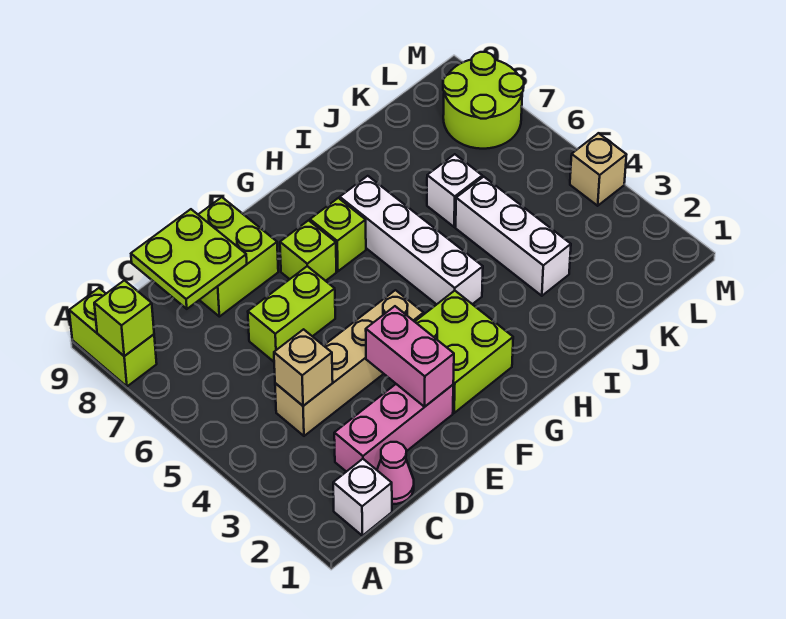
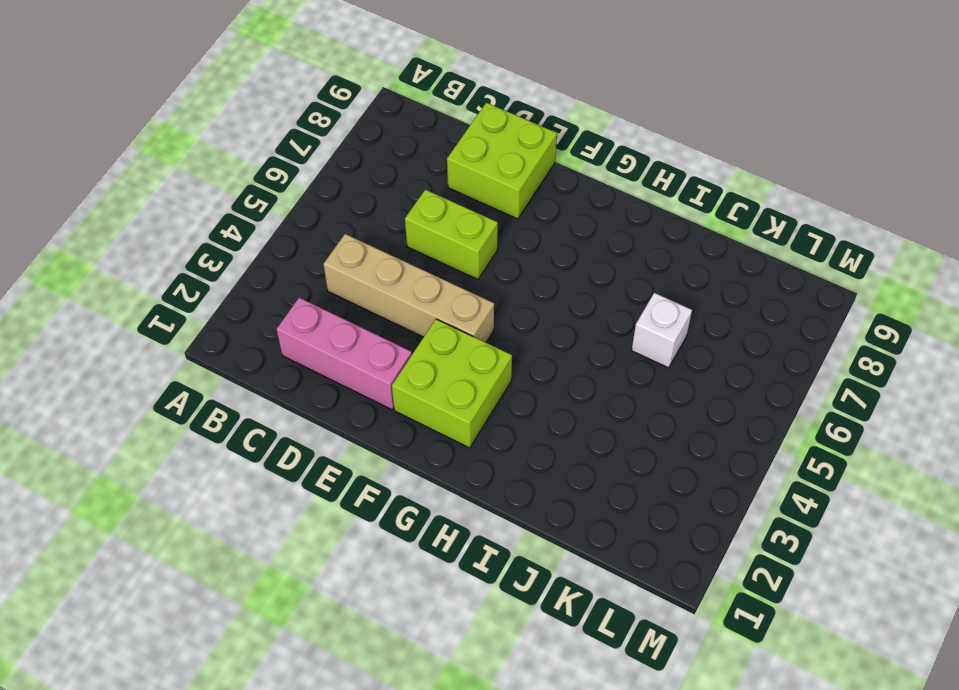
none -> lime brick A8:A9 level 1
none -> white brick B1 level 1
none -> pink cone C1 level 1

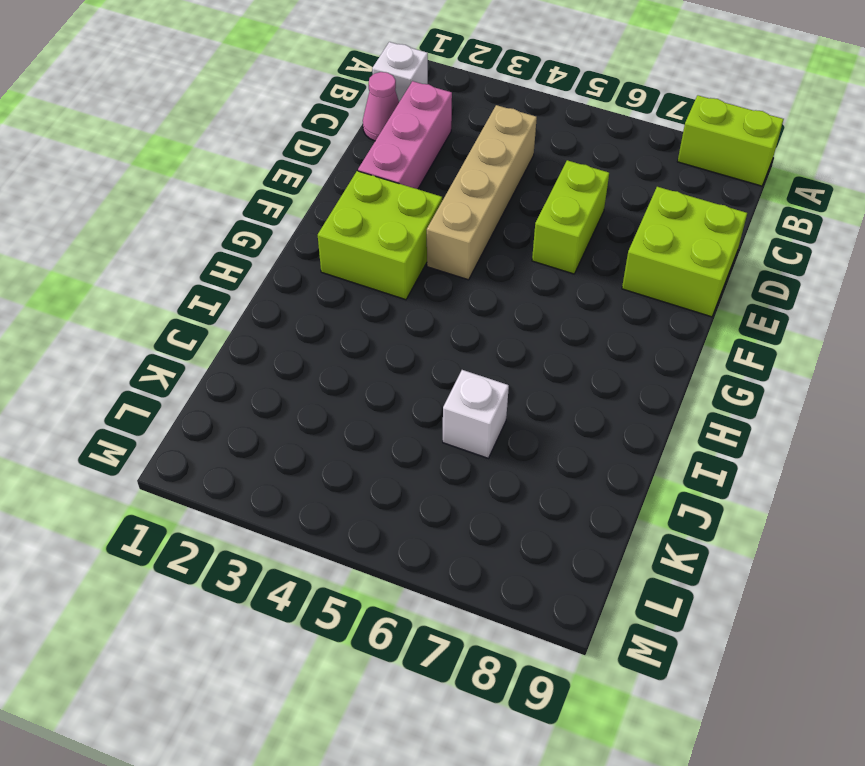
none -> lime brick F7 level 1
none -> lime brick G7 level 1
none -> white brick H4:H7 level 1

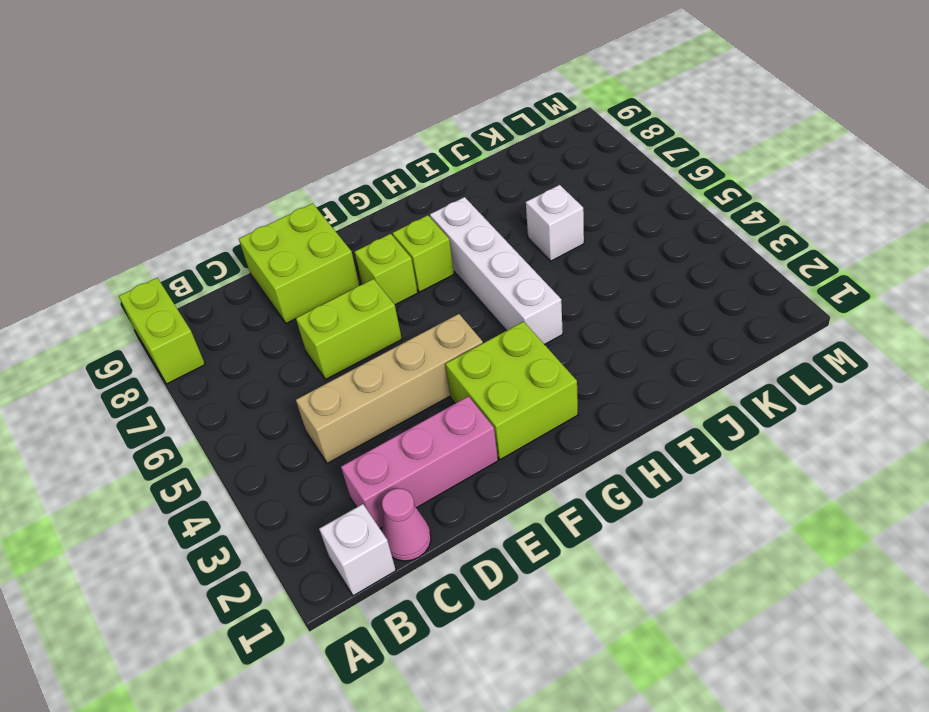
none -> white brick J3:J5 level 1
none -> lime round brick L7:M8 level 1
none -> tan brick M4 level 1

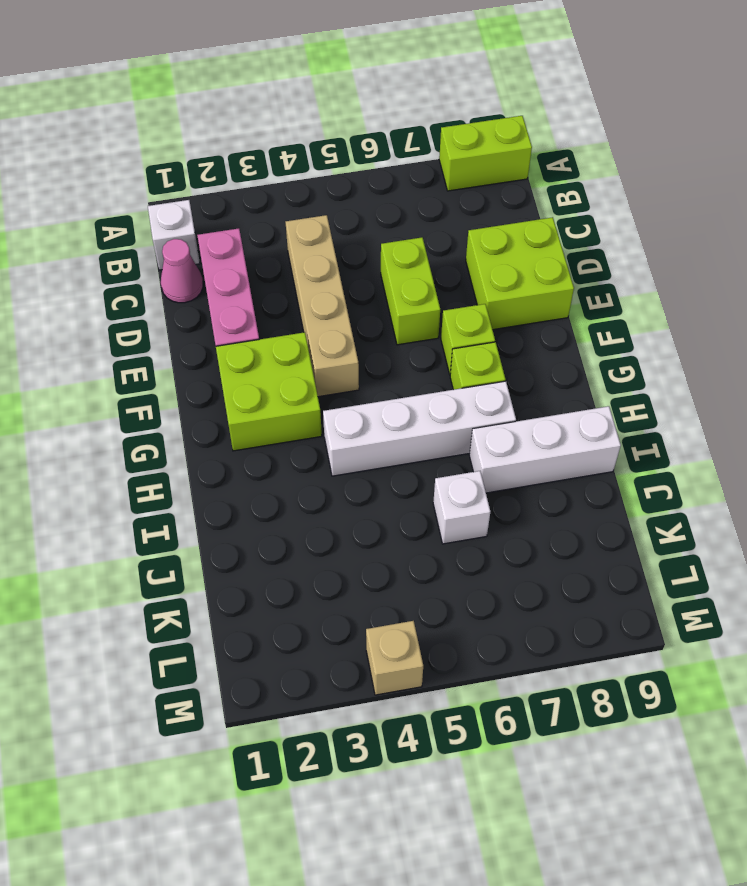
white brick I7:I9 level 1 -> white brick J3:J5 level 1
none -> lime round brick L7:M8 level 1
none -> lime brick A8 level 2
none -> tan brick C4 level 2

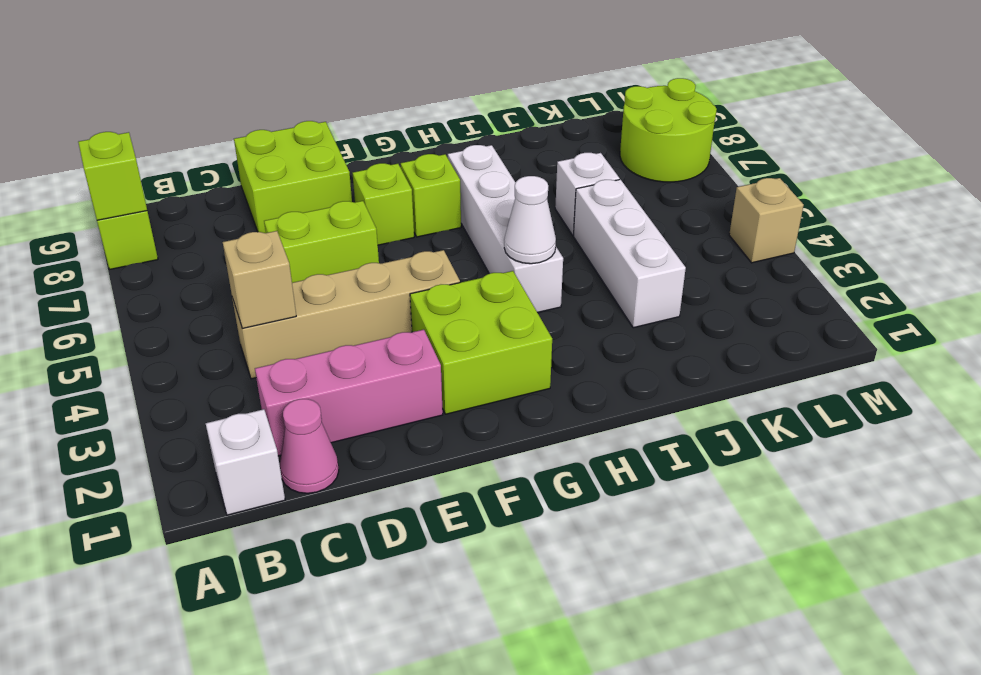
white cone H4 level 2 -> none
none -> lime plate C8:D9 level 2
none -> pink brick E2:E3 level 2

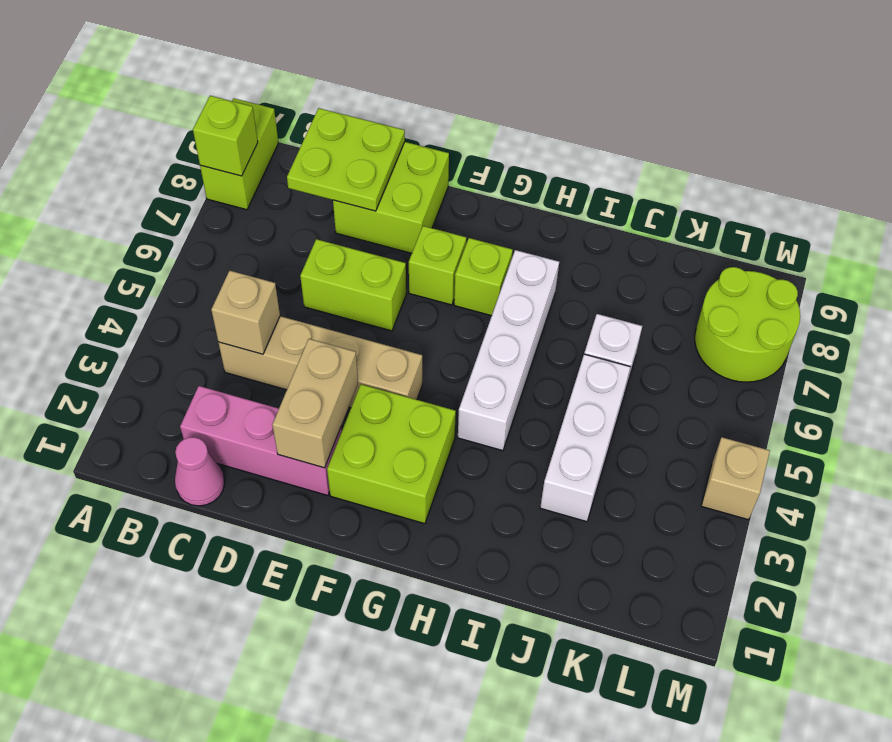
tan brick E2:E3 level 2 -> pink brick E2:E3 level 2
none -> white brick B1 level 1

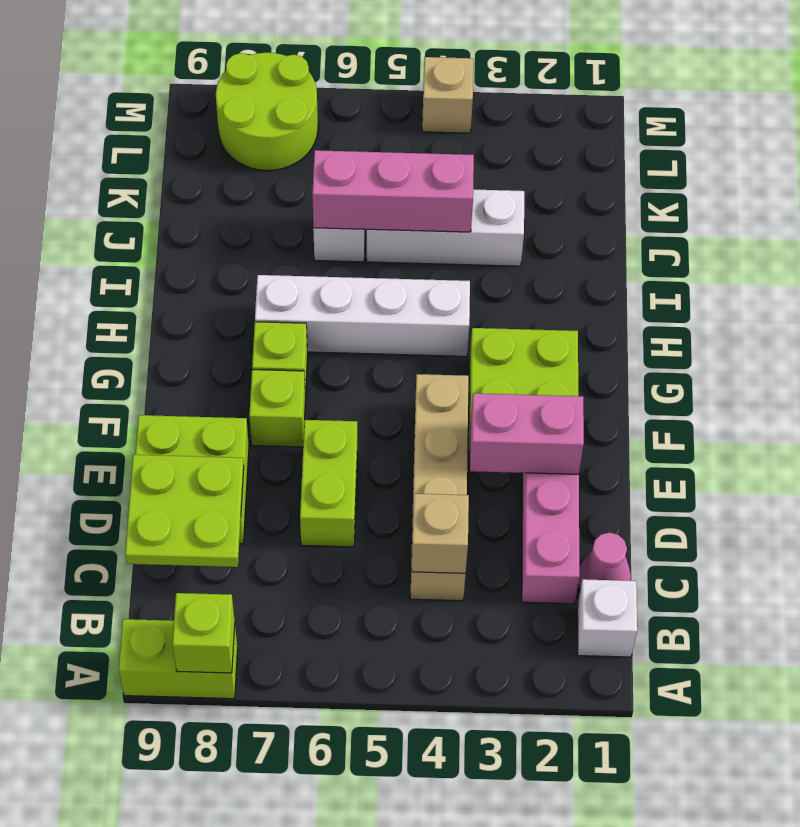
pink brick J4:J6 level 2 -> none

